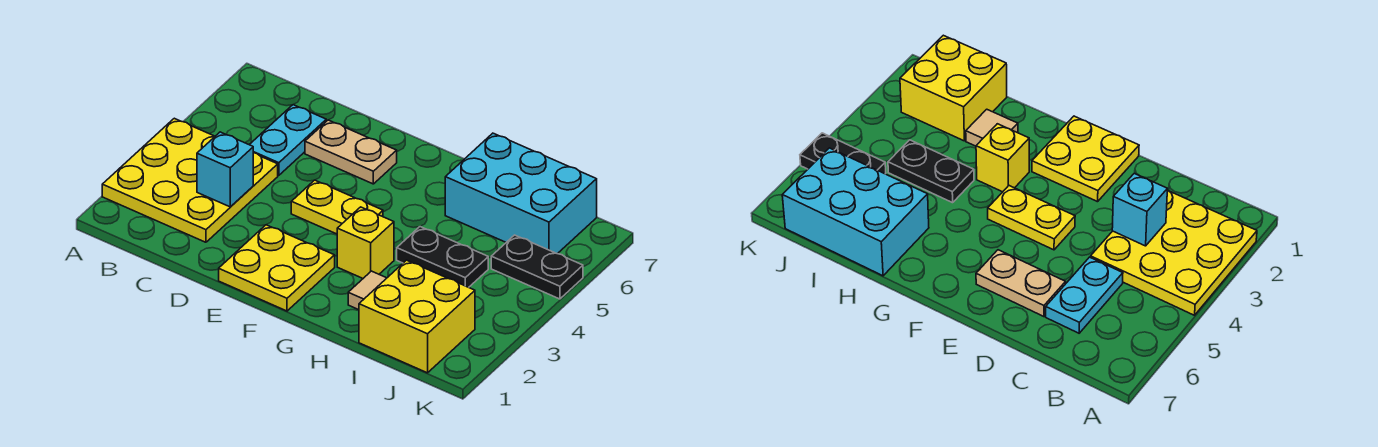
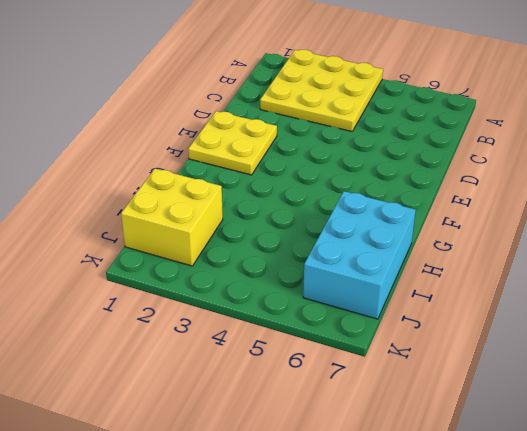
none -> cyan plate C5:C6 level 1
none -> tan plate D6:E6 level 1
none -> yellow plate E4:F4 level 1

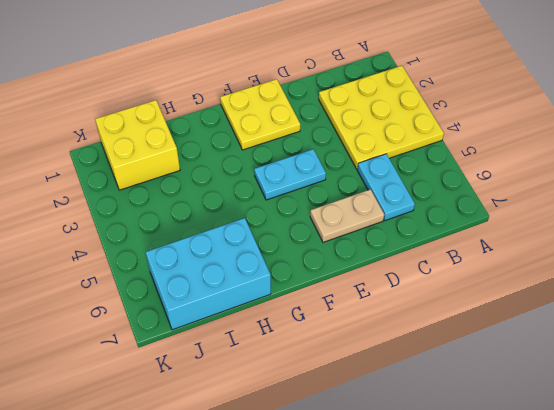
cyan plate E4:F4 level 1 -> yellow plate E4:F4 level 1
none -> yellow brick G3 level 1
none -> tan tile H2 level 1
none -> black plate H4:I4 level 1

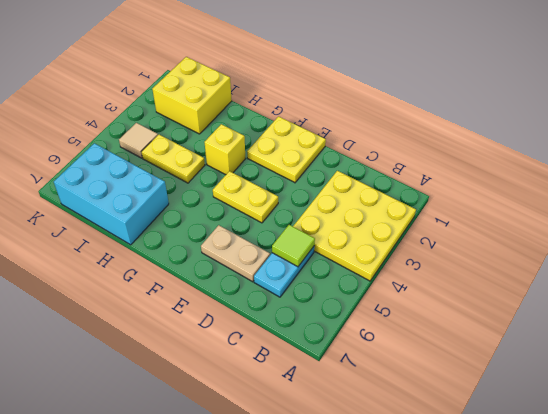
lime tile C5 level 2 -> none
yellow plate H4:I4 level 1 -> black plate H4:I4 level 1
tan tile J4 level 1 -> tan tile H2 level 1
none -> black plate J5:K5 level 1
none -> cyan brick C3 level 2

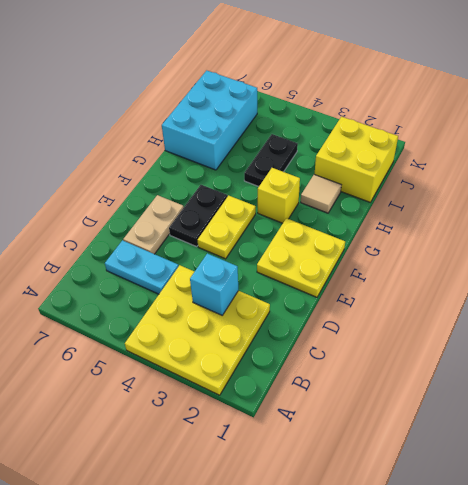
black plate E5:F5 level 1 -> black plate J5:K5 level 1

